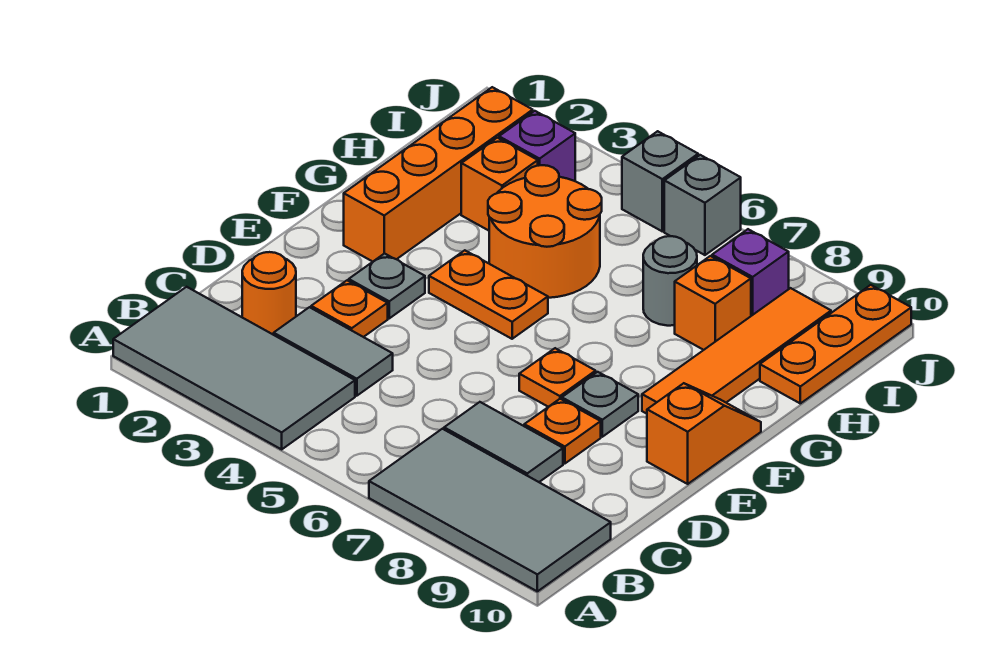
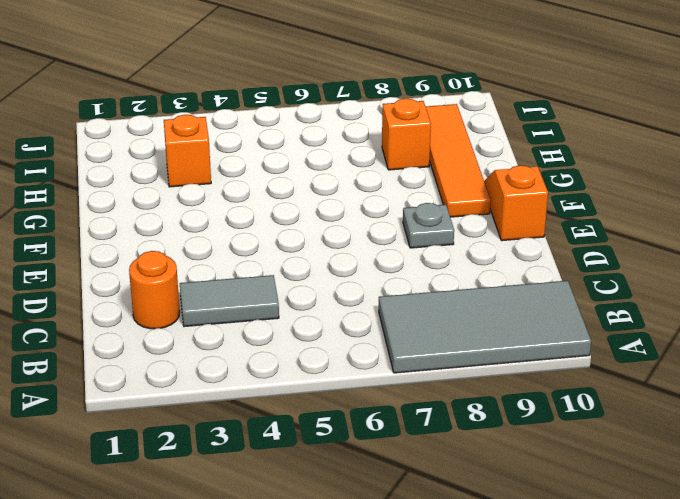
none -> grey tile A1:B4 level 1
none -> grey tile C7:C8 level 1
none -> orange plate D3 level 1

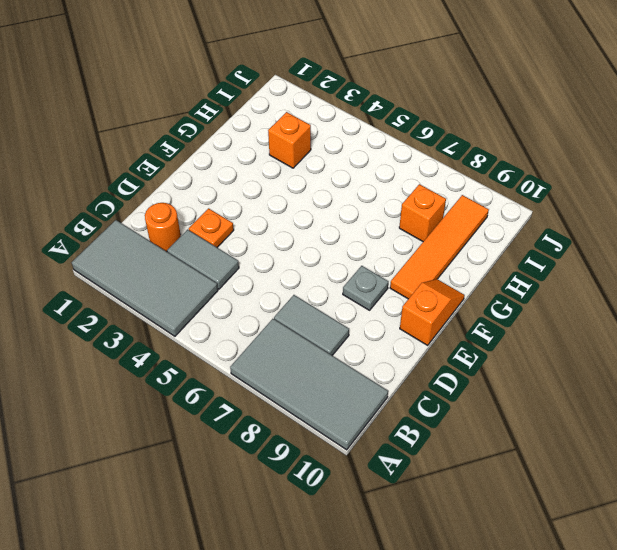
none -> orange plate D8 level 1
none -> grey plate E3 level 1
none -> orange plate E7 level 1

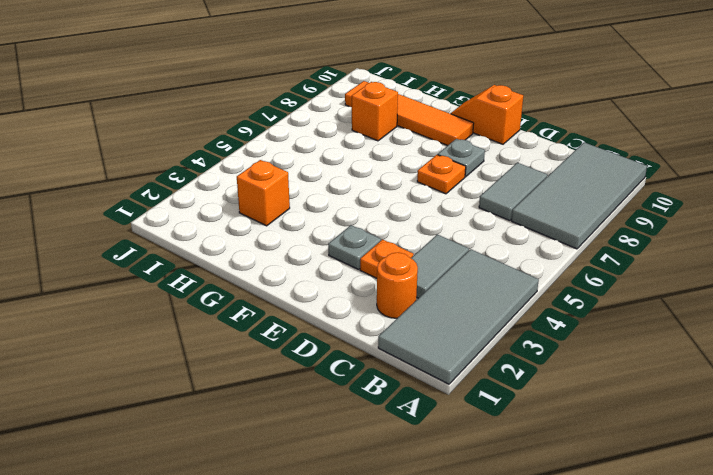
none -> orange plate D8 level 1
none -> orange brick F2:I2 level 1
none -> orange plate F4:F5 level 1

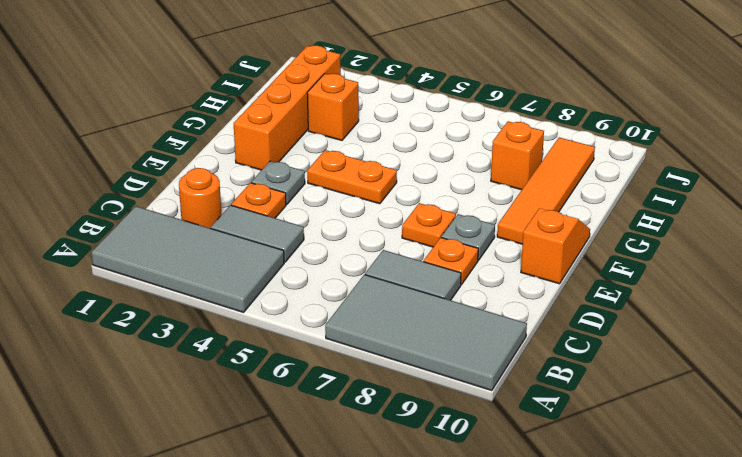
none -> orange round brick G4:H5 level 1
none -> grey round brick H7 level 1
none -> orange plate H10:J10 level 1

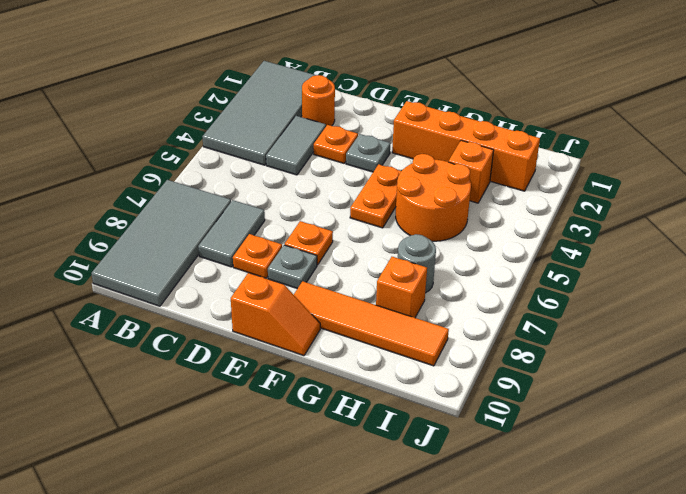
none -> orange plate H10:J10 level 1
none -> purple brick I3 level 1
none -> purple brick I8 level 1

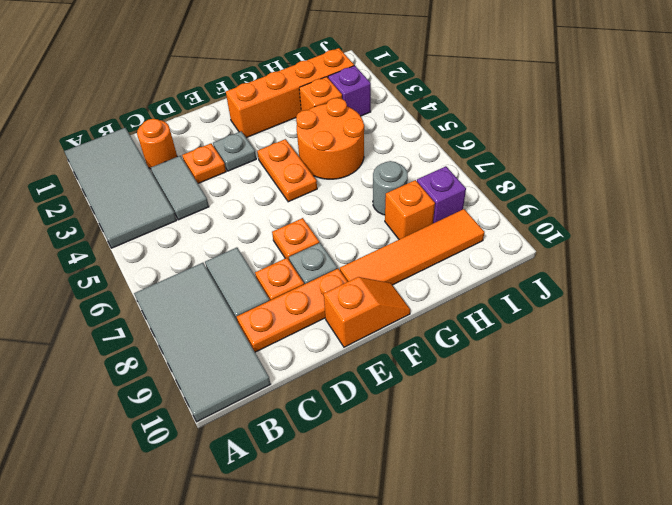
orange plate C9:E9 level 1 -> orange plate H10:J10 level 1
none -> grey brick J5 level 1
none -> grey brick J6 level 1

